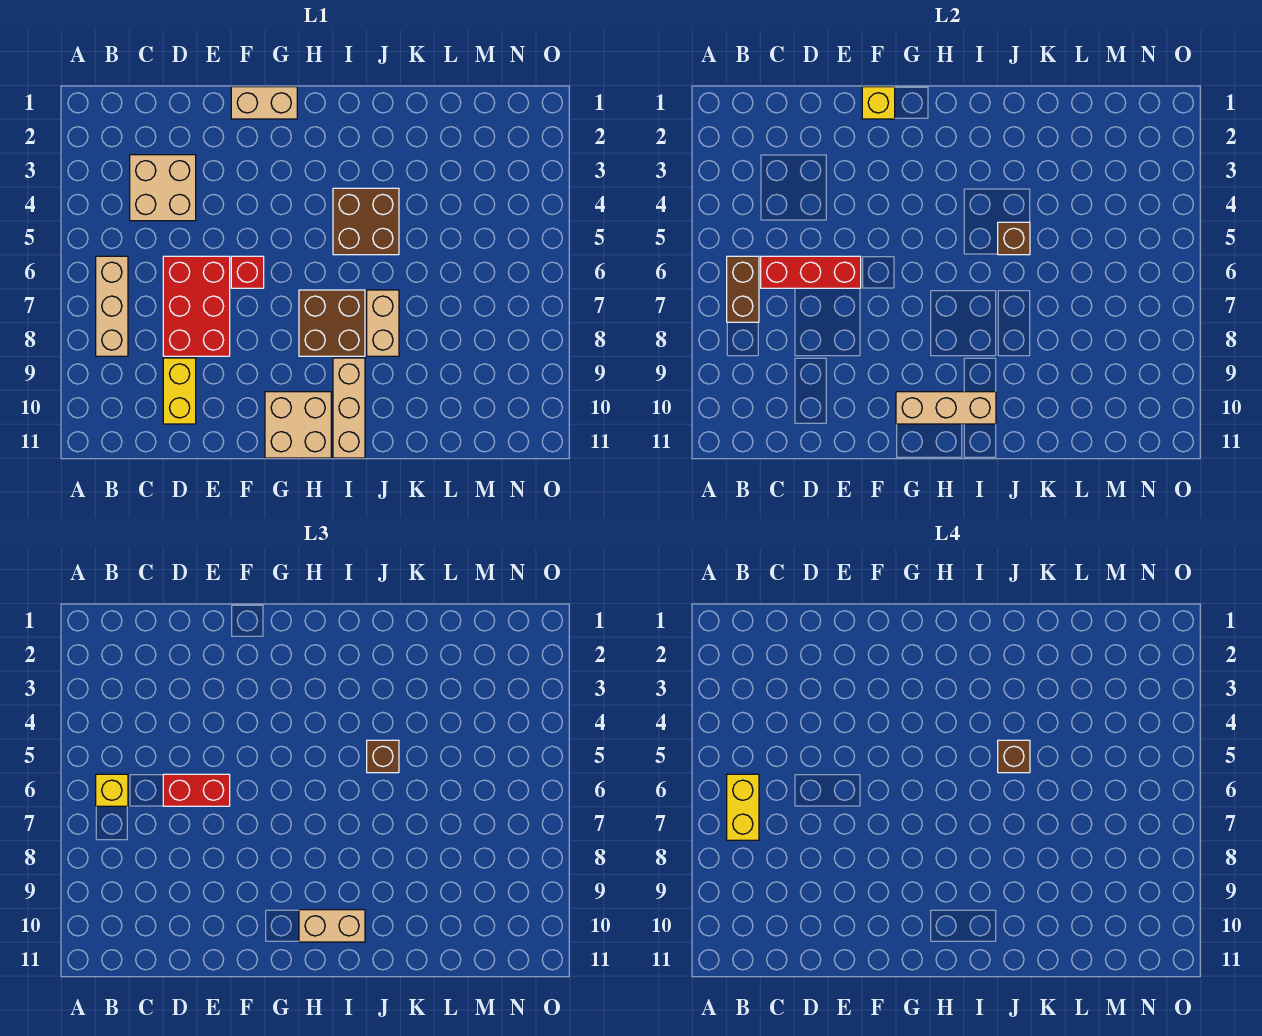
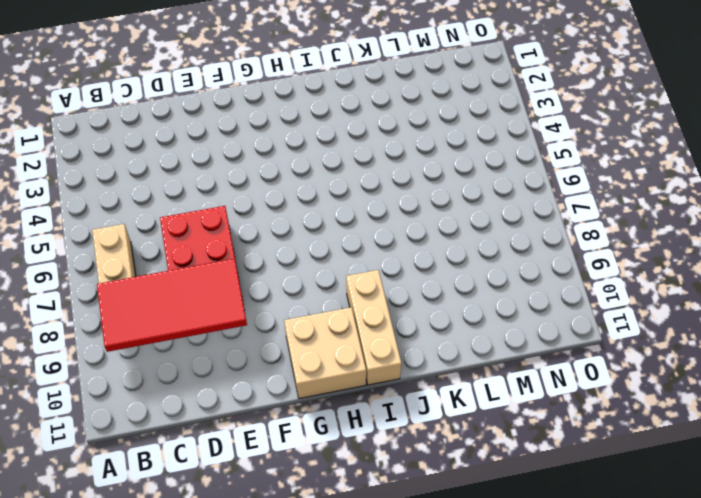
red tile B8:E9 level 2 -> none
none -> tan brick C3:D4 level 1
none -> yellow brick D9:D10 level 1
none -> tan brick F1:G1 level 1

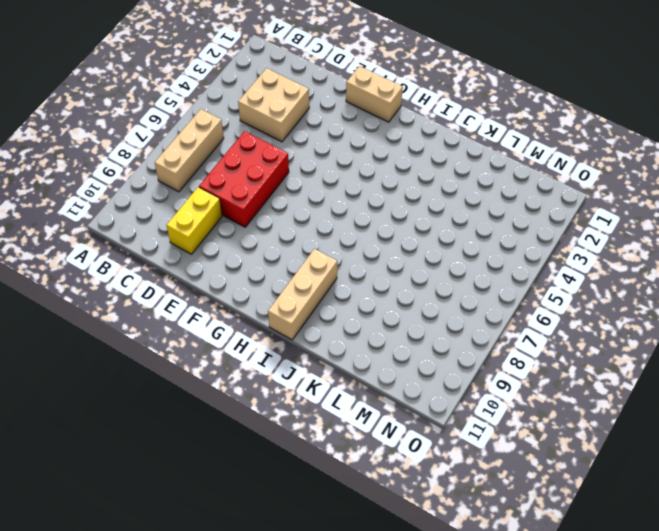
none -> red brick F6 level 1
none -> tan brick G10:H11 level 1
none -> brown brick H7:I8 level 1

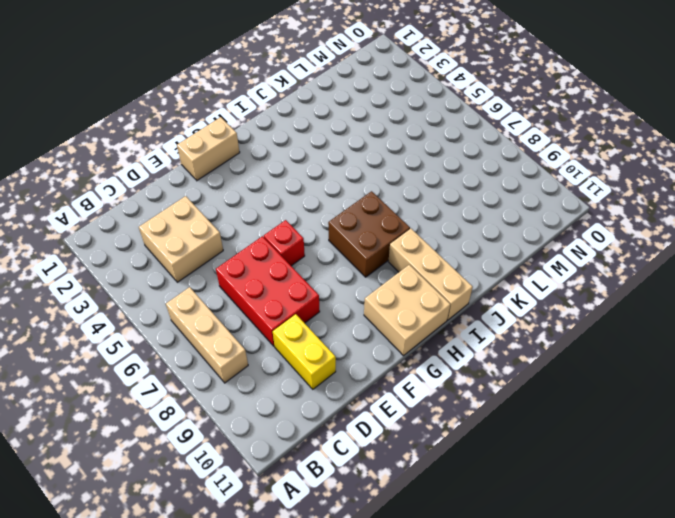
none -> brown brick I4:J5 level 1
none -> tan brick J7:J8 level 1
none -> brown brick B6:B7 level 2

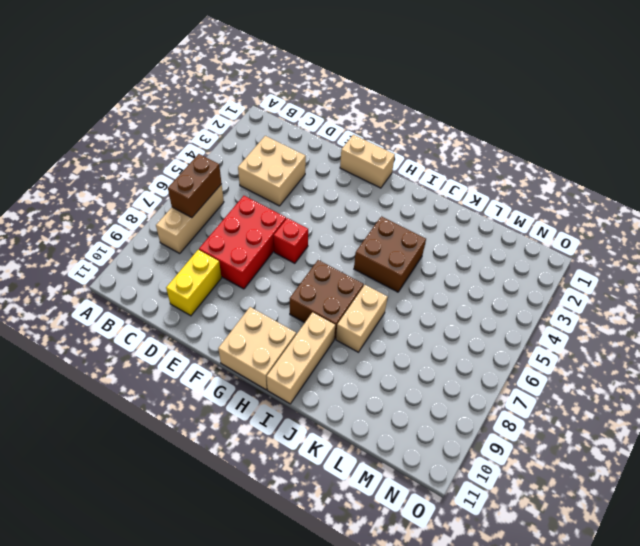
none -> red brick C6:E6 level 2
none -> yellow brick F1 level 2
none -> tan brick G10:I10 level 2

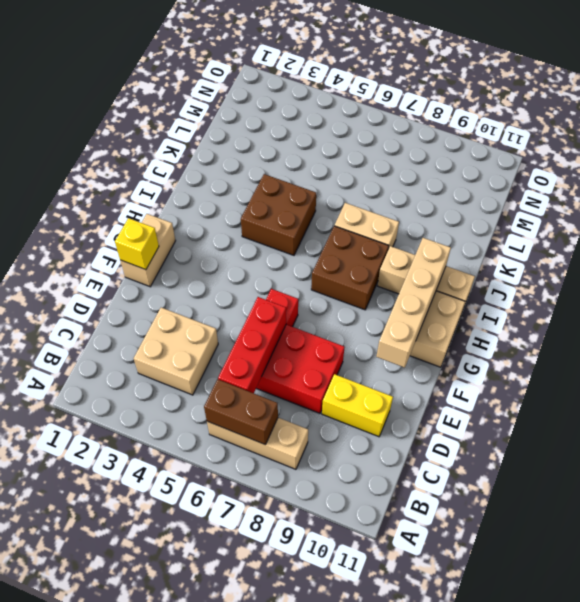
tan brick F10:I10 level 2 -> tan brick G10:I10 level 2
none -> brown brick J5 level 2
none -> yellow brick B6 level 3
none -> red brick D6:E6 level 3

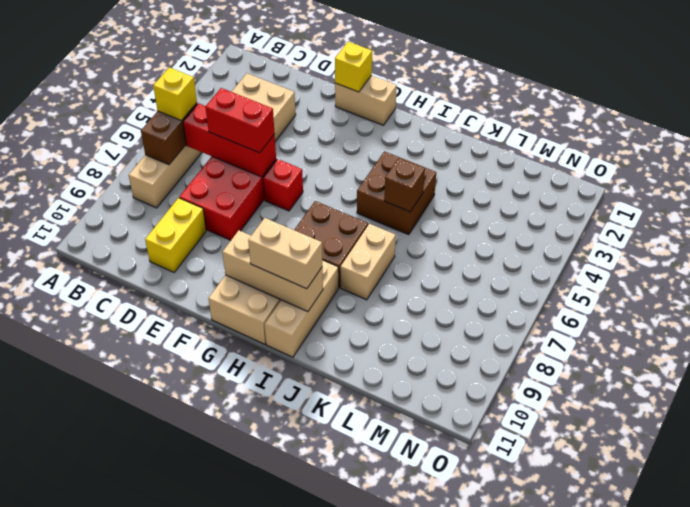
none -> brown brick J5 level 3
none -> yellow brick B6:B7 level 4
none -> brown brick J5 level 4

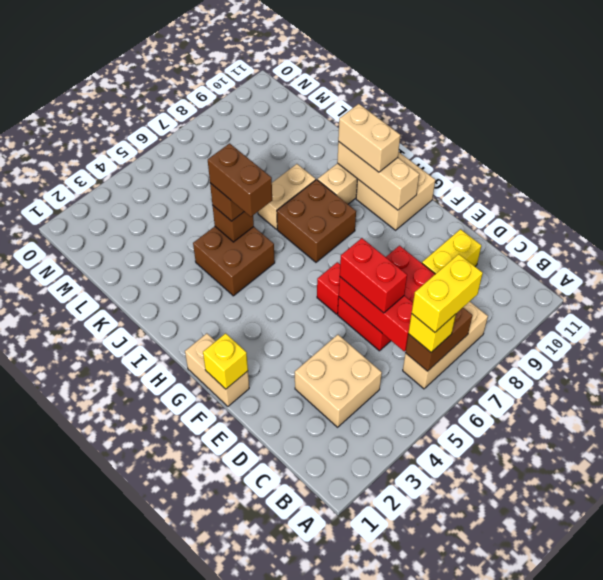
brown brick I5:J5 level 4 -> brown brick J5 level 4

